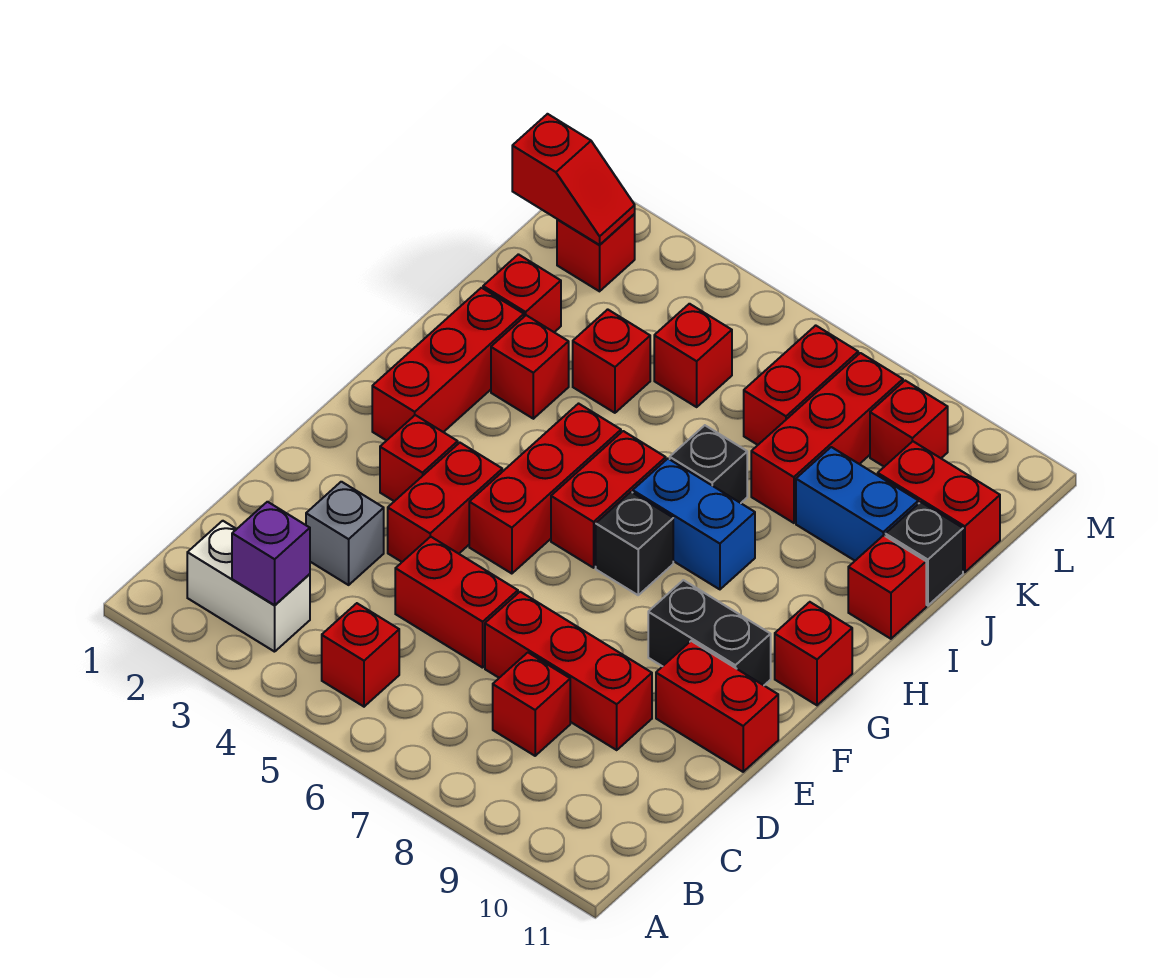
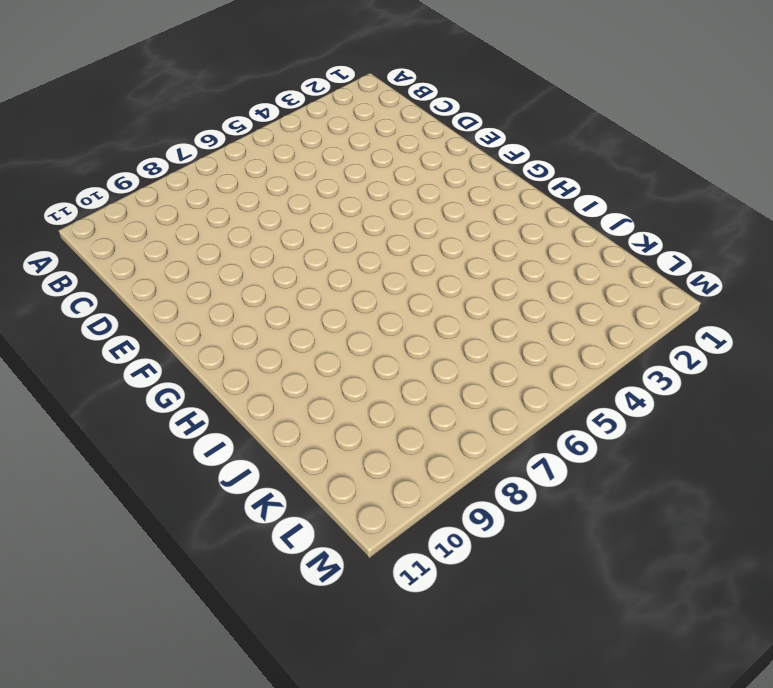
none -> white brick B2:B3 level 1
none -> red brick B5 level 1
none -> red brick C8 level 1
none -> grey brick D3 level 1

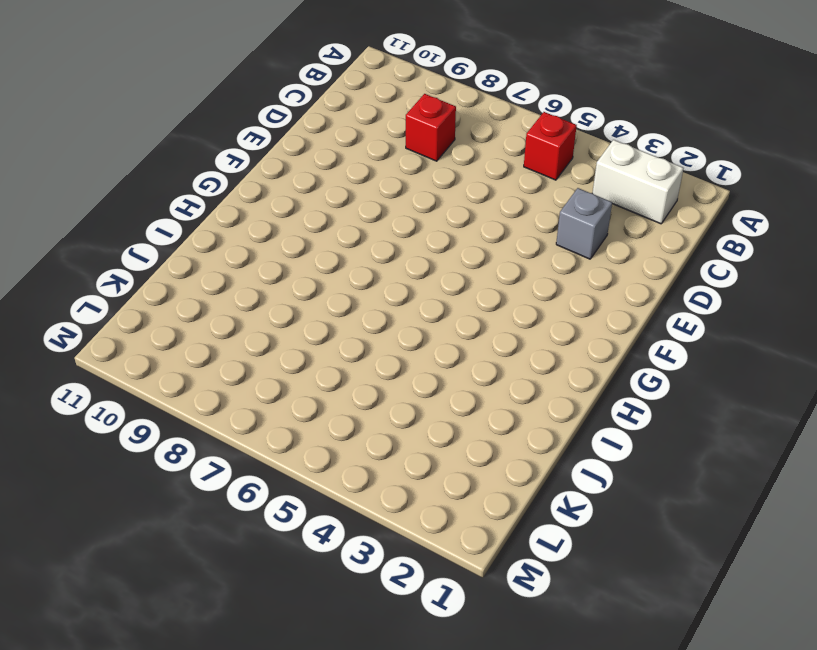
none -> red brick D5:D6 level 1
none -> red brick D7:D9 level 1
none -> red brick E4:F4 level 1
none -> red brick E10:E11 level 1

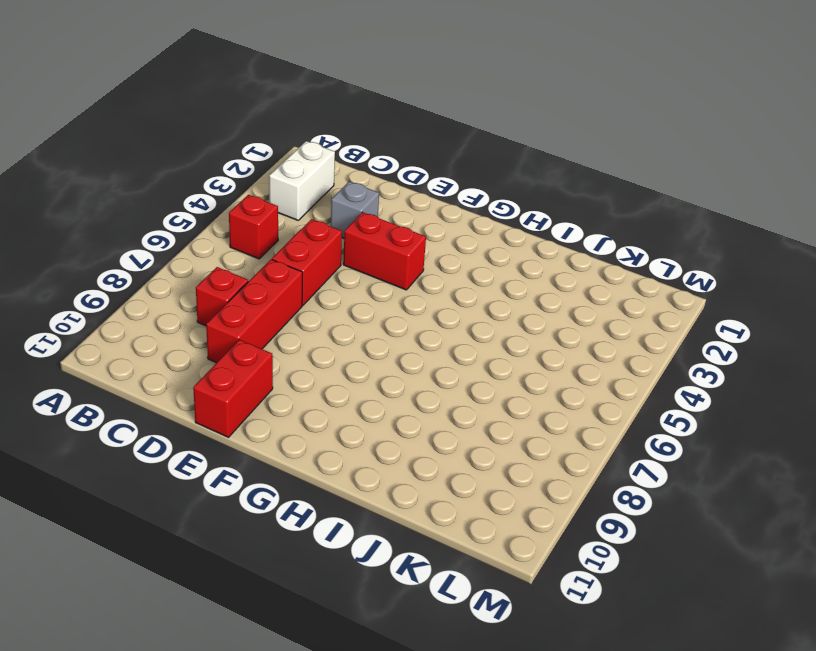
none -> red brick F3 level 1
none -> red brick F5:H5 level 1
none -> black brick F9:F10 level 1
none -> red brick G2:I2 level 1

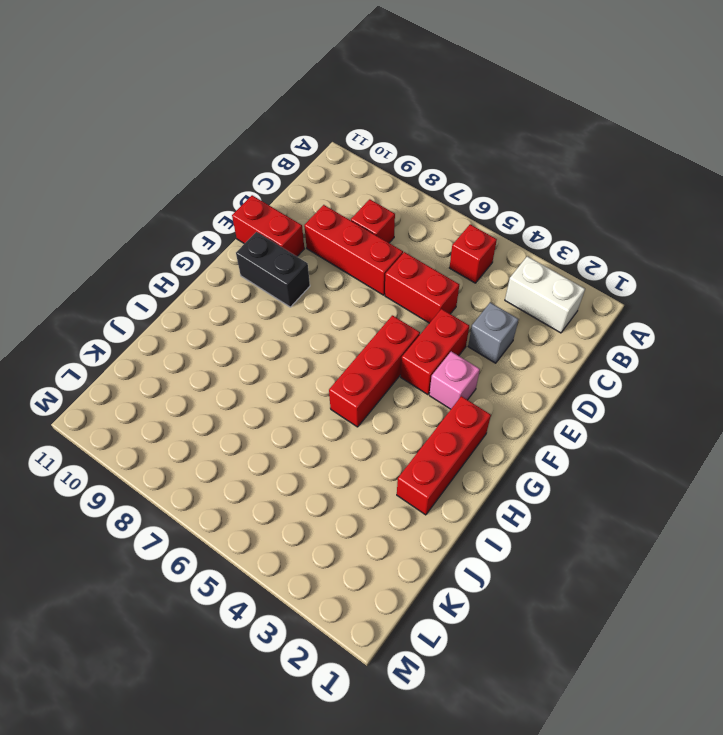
pink brick F3 level 1 -> red brick F3 level 1
none -> red brick G6:H6 level 1
none -> black brick G7 level 1
none -> red brick G11 level 1
none -> blue brick H7:H8 level 1

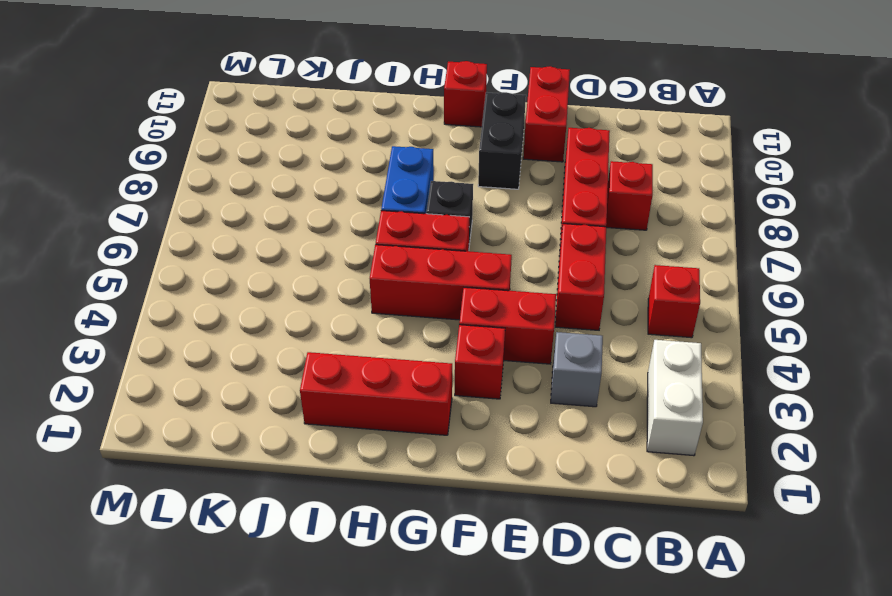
none -> red brick I3 level 1
none -> black brick I7 level 1
none -> red brick I11 level 1
none -> red brick J2 level 1

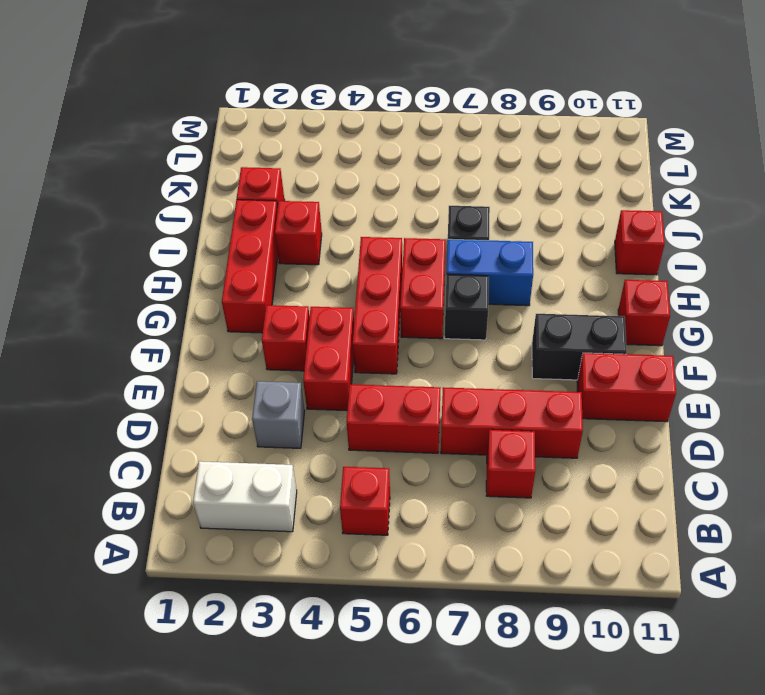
none -> red brick J4 level 1
none -> red brick J8:L8 level 1
none -> blue brick J9:J10 level 1
none -> black brick J11 level 1

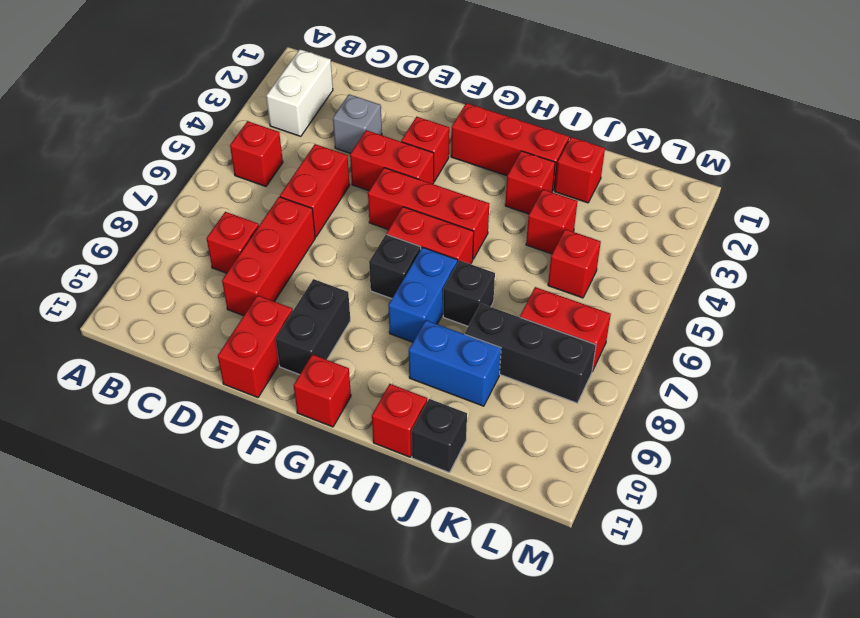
blue brick I9:J9 level 1 -> blue brick J9:J10 level 1
black brick J8:L8 level 1 -> red brick J8:L8 level 1
none -> red brick K10:K11 level 1
none -> red brick L2 level 1
none -> red brick L9 level 1
none -> purple brick B3 level 2

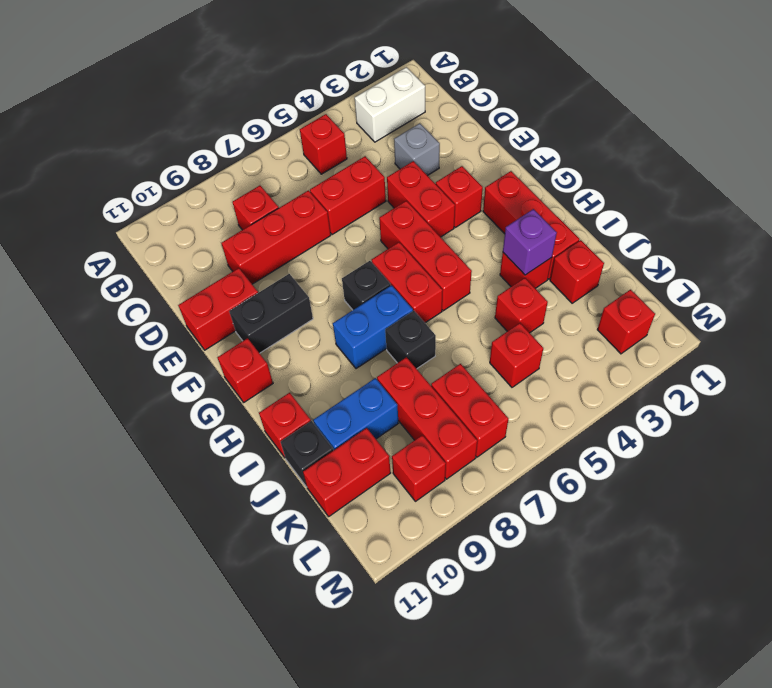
purple brick I3 level 2 -> purple brick B3 level 2
none -> red slope L1:L2 level 2 top 1

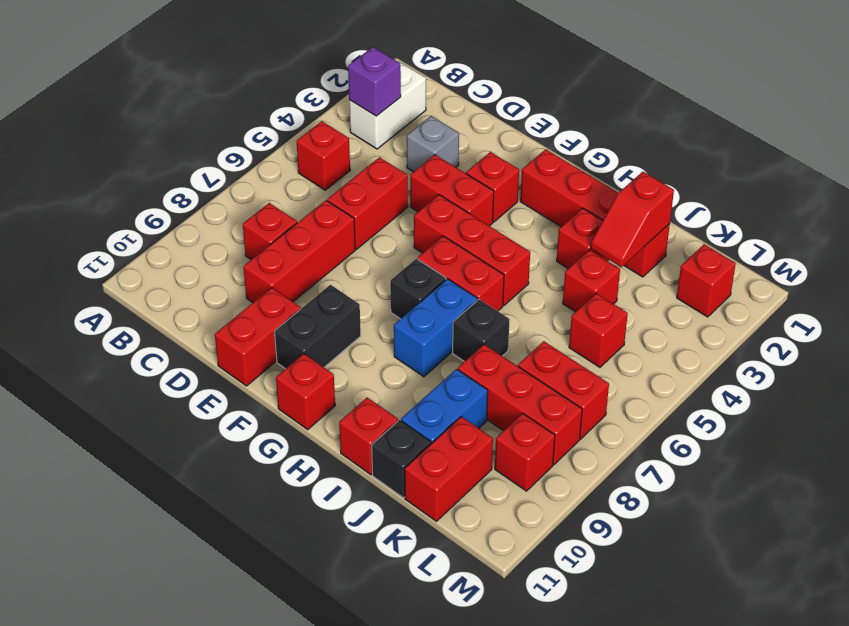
red slope J2:J3 level 2 top 2 -> red slope L1:L2 level 2 top 1

